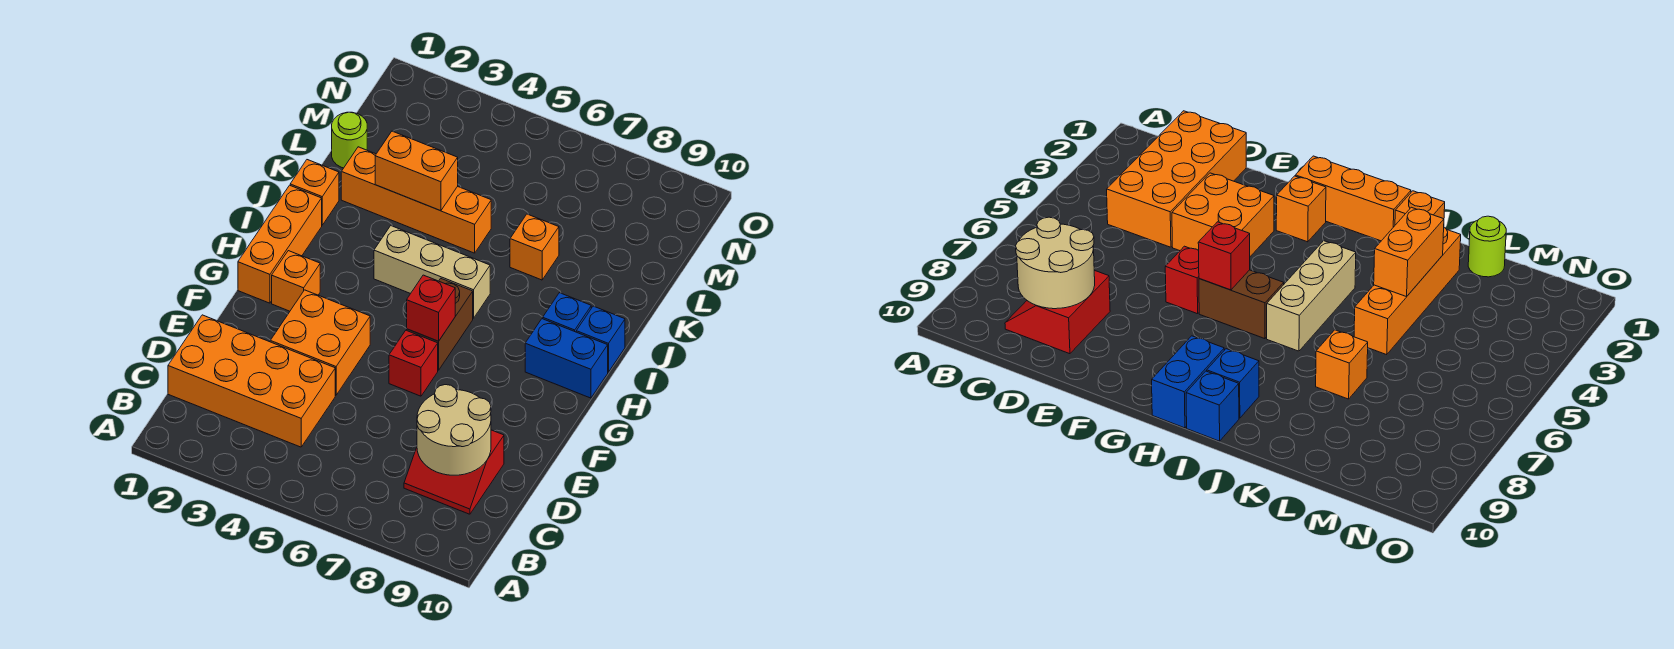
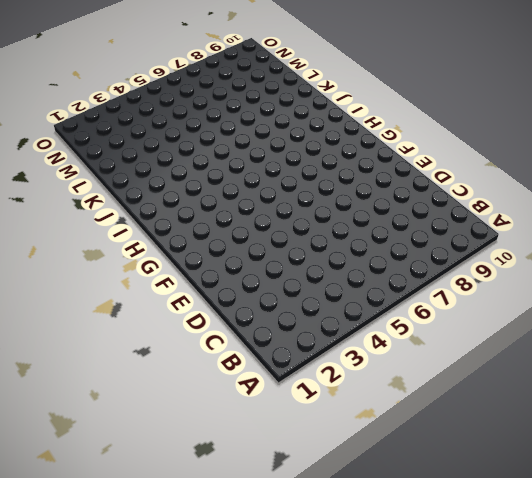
none -> orange brick C1:D4 level 1
none -> red slope C8:D9 level 1 top D
none -> orange brick E3:F4 level 1

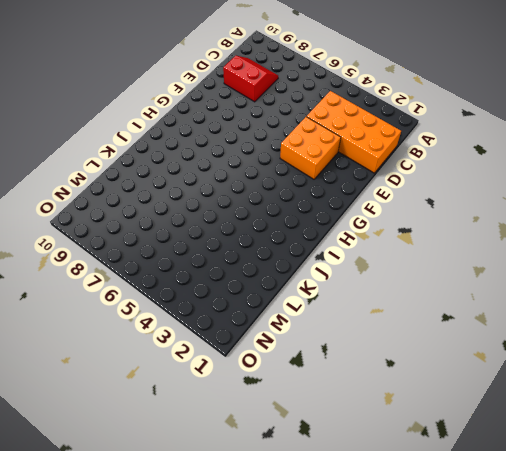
none -> red brick F6 level 1
none -> orange brick G1:I1 level 1
none -> orange brick G2 level 1

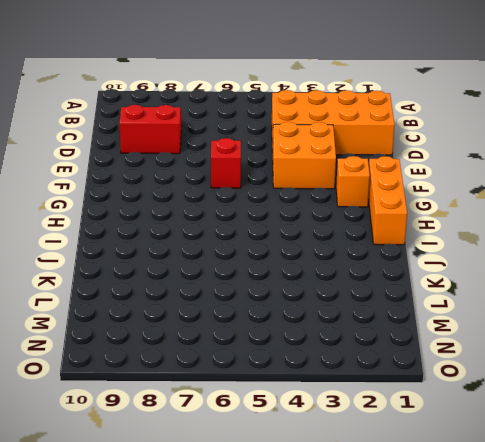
none -> brown brick G6:H6 level 1
none -> blue brick H9:H10 level 1
none -> tan brick I4:I6 level 1

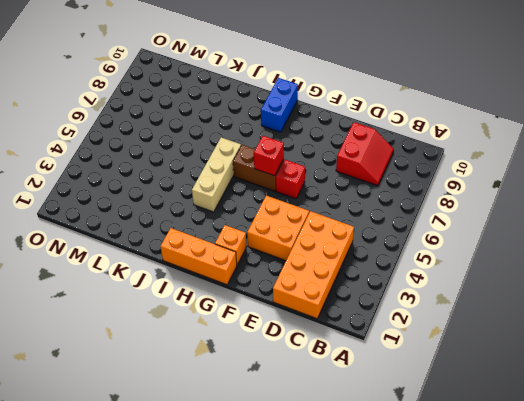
none -> blue brick I9 level 1
none -> blue brick I10 level 1
none -> orange brick J1 level 1

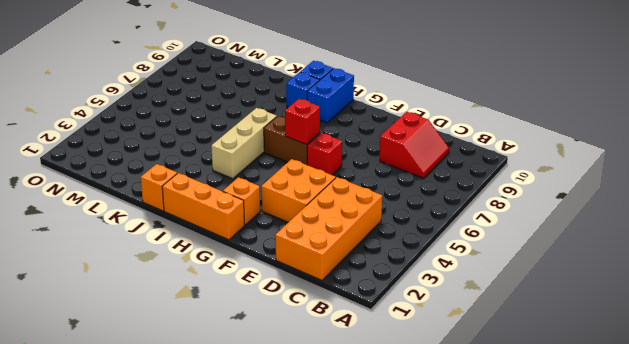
none -> orange brick K2:K5 level 1
none -> orange brick K7 level 1
none -> lime round brick L1 level 1

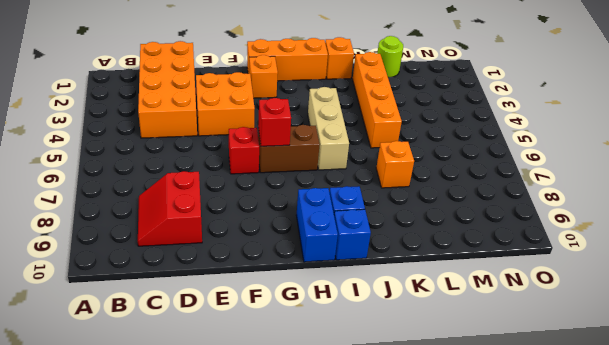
none -> tan round brick C8:D9 level 2
none -> orange brick K3:K4 level 2

